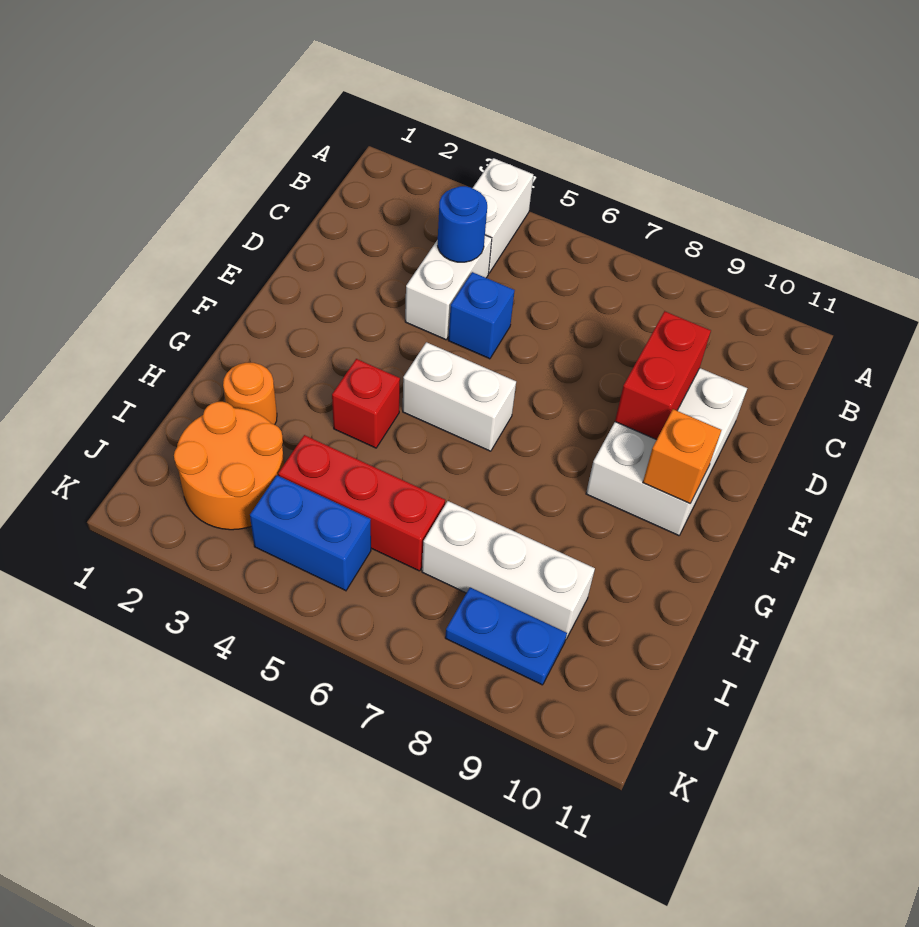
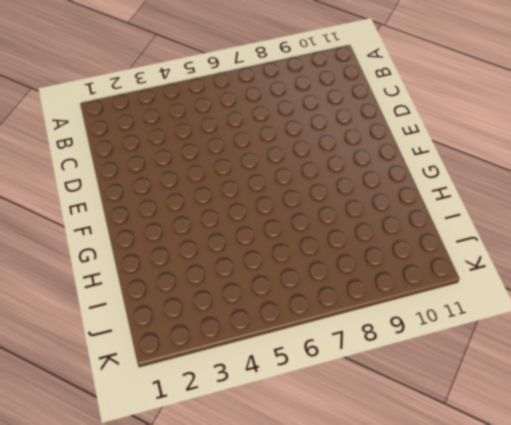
none -> white brick A4:B4 level 1
none -> white brick C4:D4 level 1
none -> blue brick D5 level 1

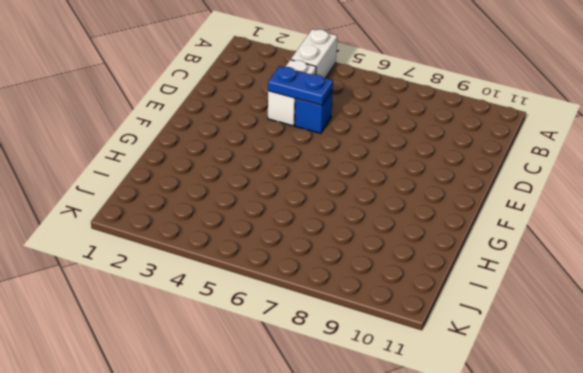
blue plate D4:D5 level 2 -> blue plate J8:J9 level 1
none -> white brick D9:F10 level 1
none -> white brick F5:F6 level 1
none -> red brick G4 level 1

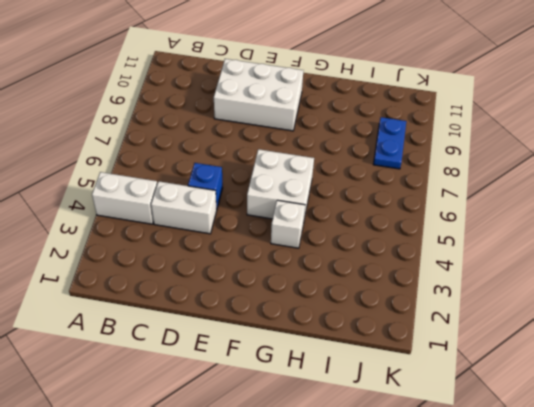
white brick F5:G6 level 1 -> white brick F5:F6 level 1
white brick G4 level 1 -> red brick G4 level 1
none -> orange round brick H2 level 1
none -> orange round brick I2:J3 level 1
none -> red brick I4:I6 level 1

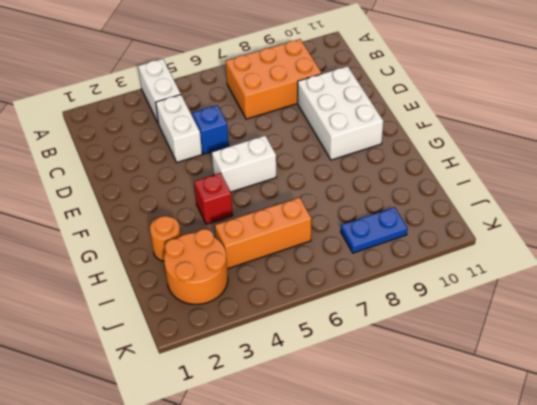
orange brick B7:C9 level 1 -> none
orange brick I4:I6 level 1 -> red brick I4:I6 level 1
none -> white brick I7:I9 level 1
none -> blue brick J4:J5 level 1
none -> blue round brick C4 level 2

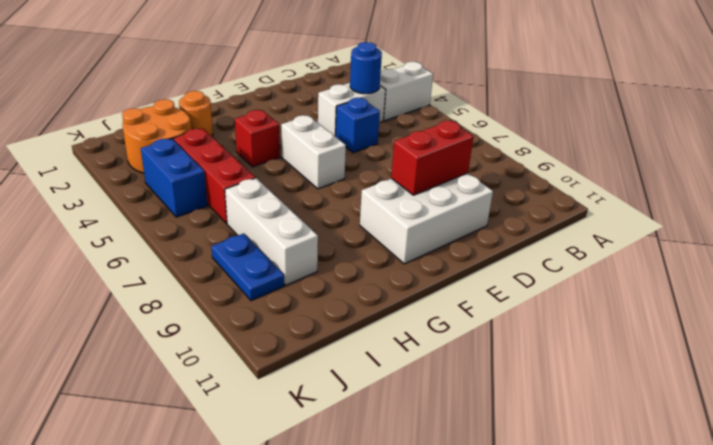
none -> orange brick F10 level 2

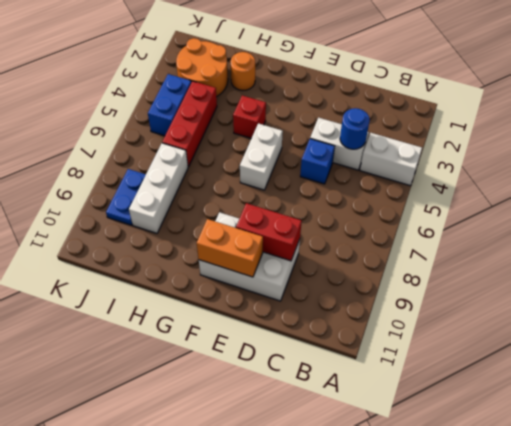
orange brick E10:F10 level 2 -> orange brick F10 level 2

